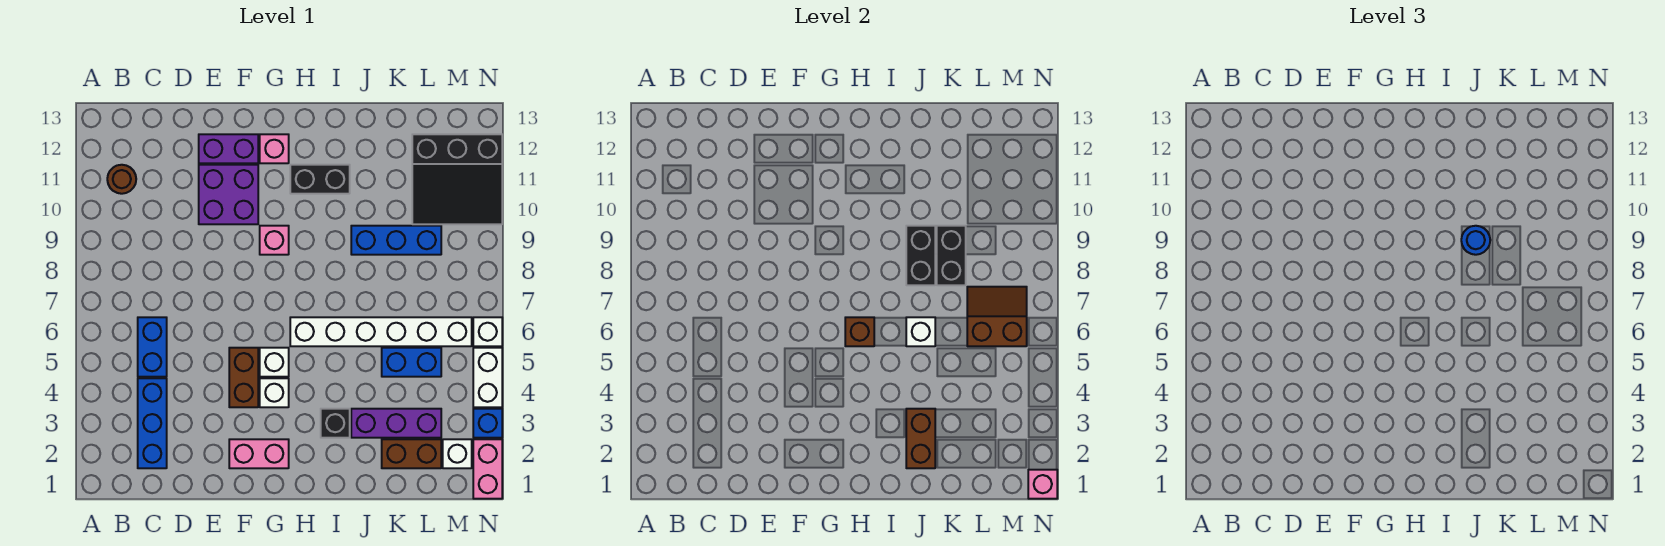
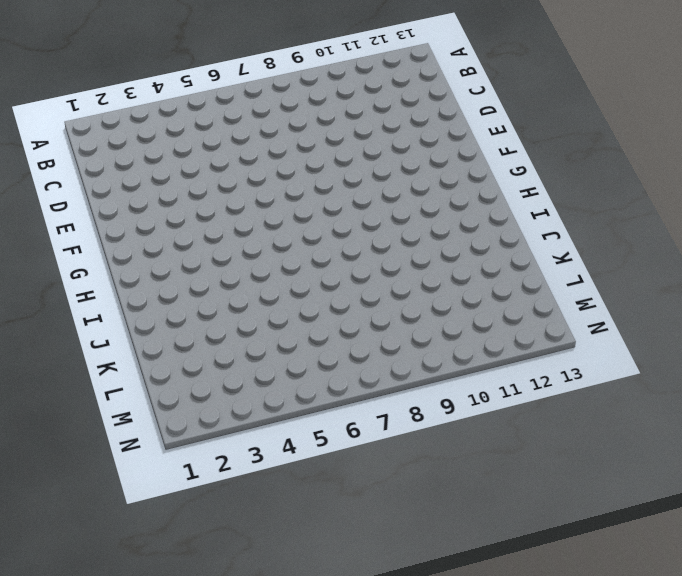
none -> brown round brick B11 level 1
none -> blue brick C2:C4 level 1
none -> blue brick C5:C6 level 1
none -> purple brick E10:F11 level 1

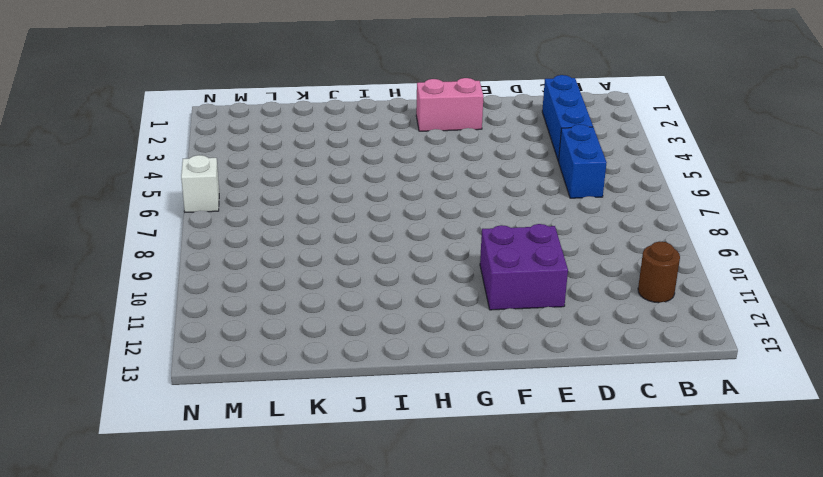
none -> purple brick E12:F12 level 1
none -> brown brick F4:F5 level 1
none -> white brick G4 level 1
none -> white brick G5 level 1

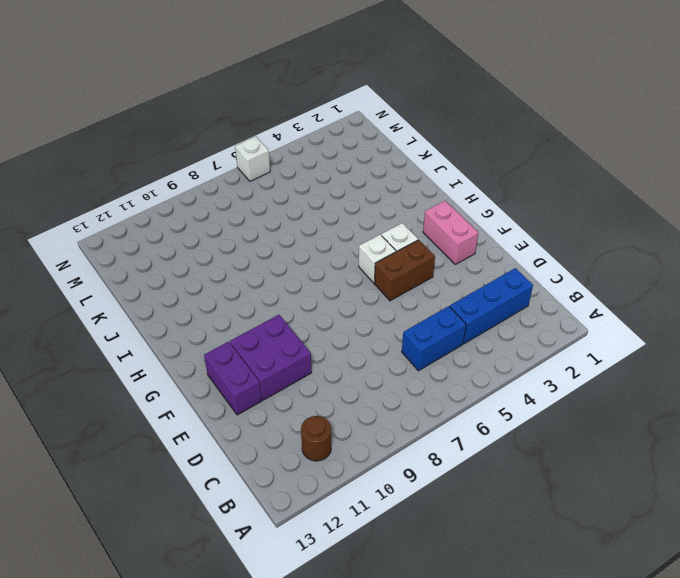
none -> pink brick G9 level 1
none -> pink brick G12 level 1
none -> white brick H6:M6 level 1
none -> black brick H11:I11 level 1

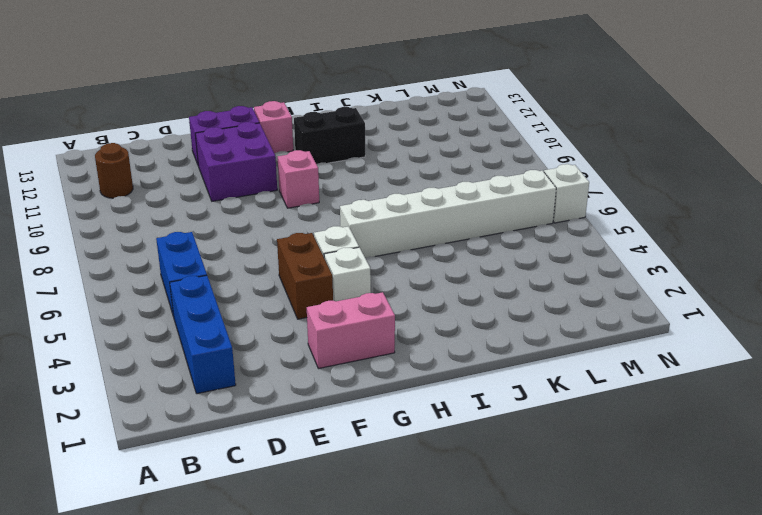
none -> black brick I3 level 1
none -> purple brick J3:L3 level 1
none -> blue brick J9:L9 level 1
none -> brown brick K2:L2 level 1

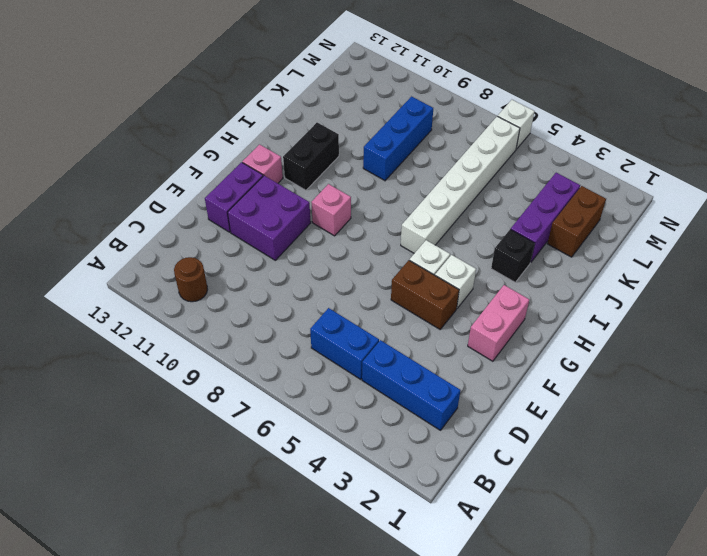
none -> blue brick K5:L5 level 1
none -> black slope L10:N12 level 1 top 12
none -> white brick M2 level 1
none -> pink brick N1:N2 level 1

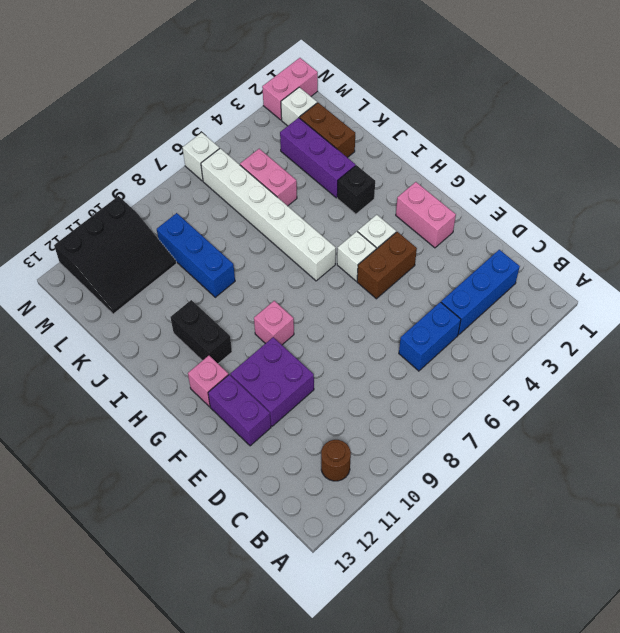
pink brick K5:L5 level 1 -> blue brick K5:L5 level 1
black slope L10:N12 level 1 top N -> black slope L10:N12 level 1 top 12
none -> blue brick N3 level 1
none -> white brick N4:N5 level 1
none -> brown brick H6 level 2
none -> brown brick J2:J3 level 2

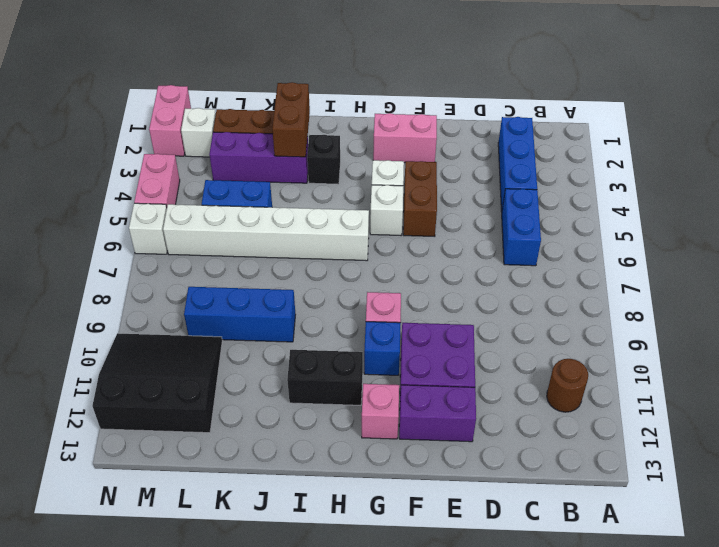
blue brick G10 level 1 -> blue brick N3 level 1
pink brick N4:N5 level 1 -> white brick N4:N5 level 1
none -> brown brick H6 level 2
none -> white brick J6 level 2
none -> black brick J8:J9 level 2
none -> black brick K8:K9 level 2

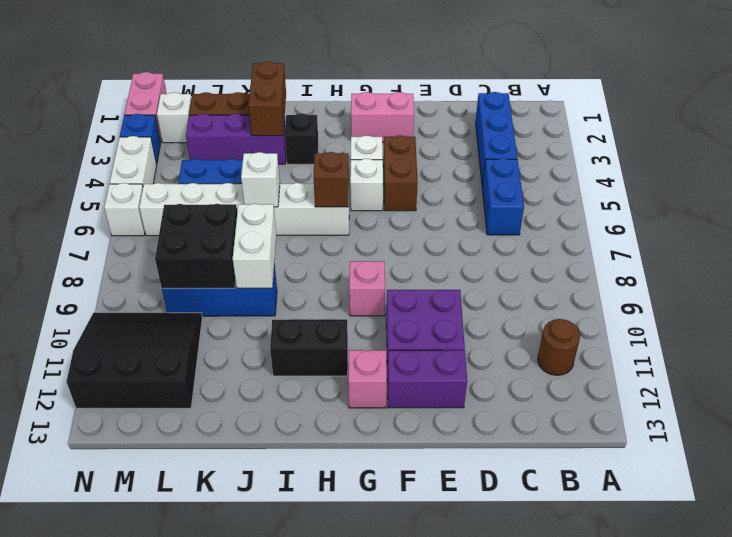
white brick J8:J9 level 2 -> black brick J8:J9 level 2
black brick K8:L9 level 2 -> black brick K8:K9 level 2
none -> brown slope L6:M7 level 2 top 6
none -> pink brick N1 level 2
none -> blue round brick J9 level 3

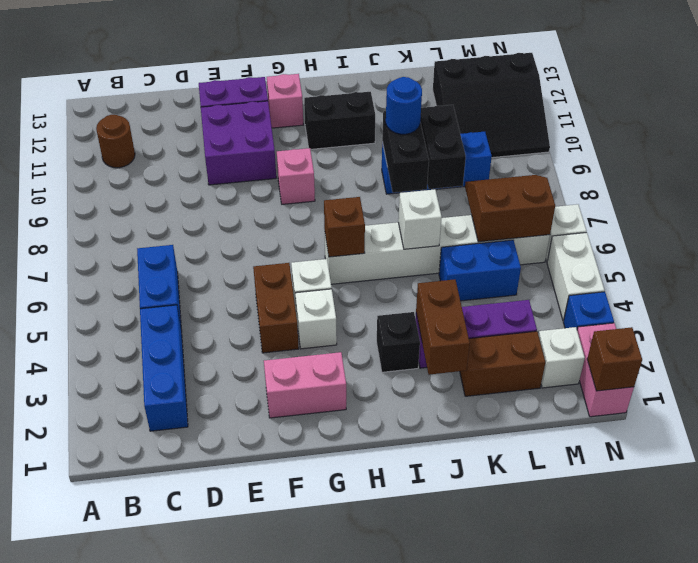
brown brick N1 level 2 -> pink brick N1 level 2

